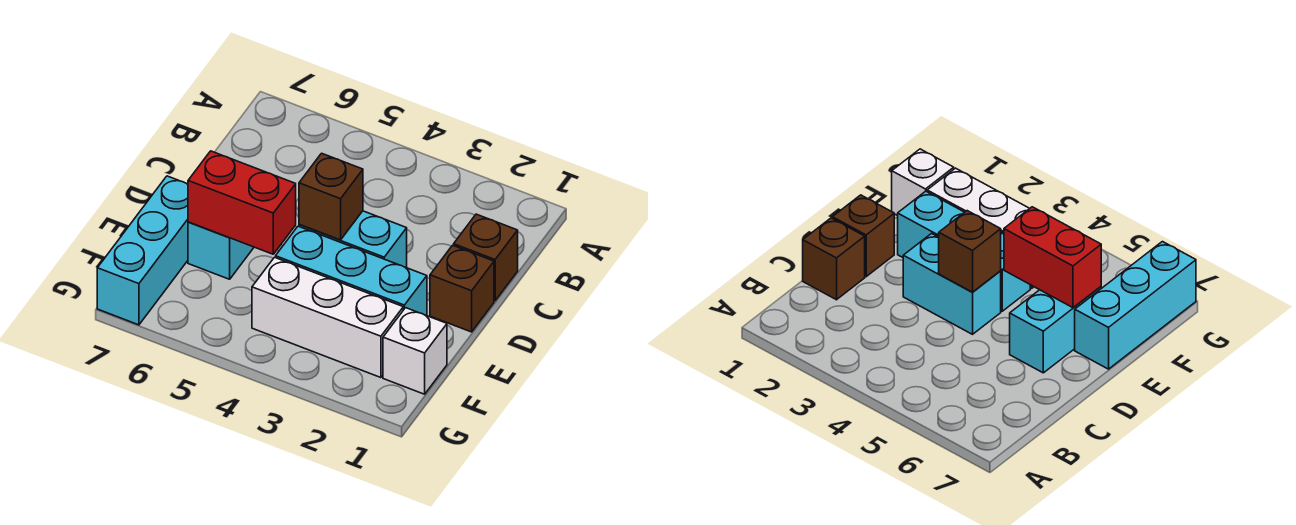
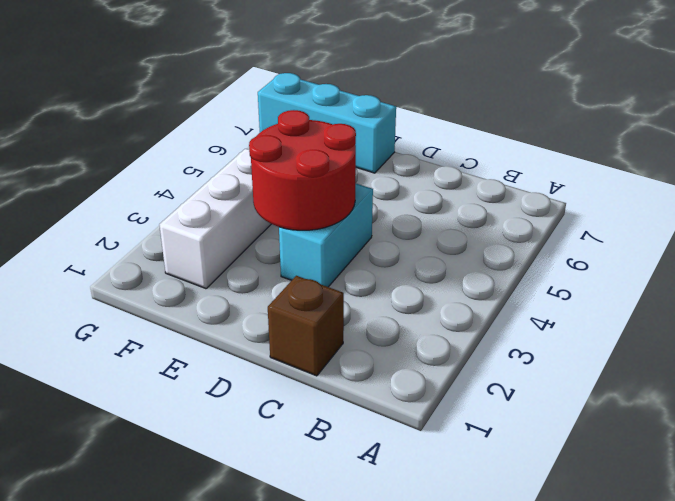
red round brick D3:E4 level 2 -> brown brick D4 level 2
none -> brown brick D1 level 1
none -> cyan brick D6:E6 level 1

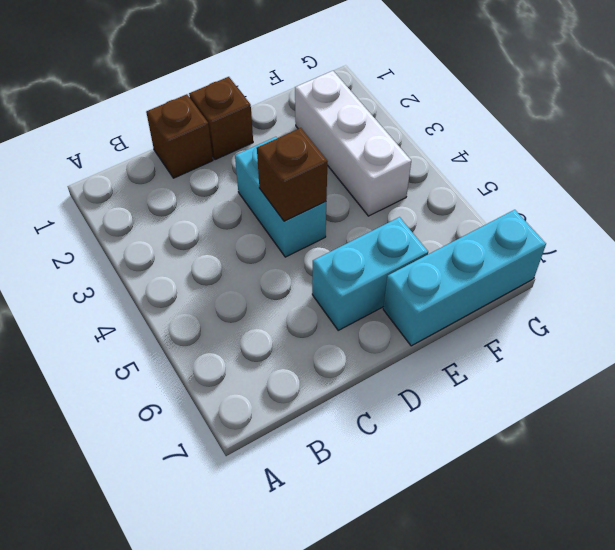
none -> cyan brick E2:E4 level 1
none -> white brick F1 level 1

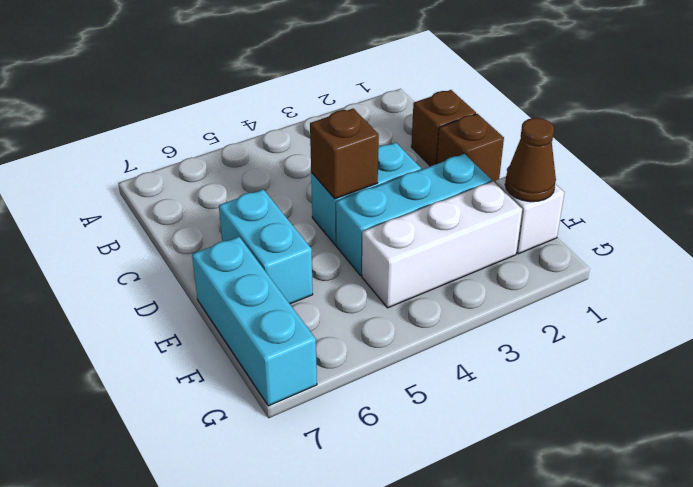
brown cone F1 level 2 -> none
none -> red brick E5:E6 level 2

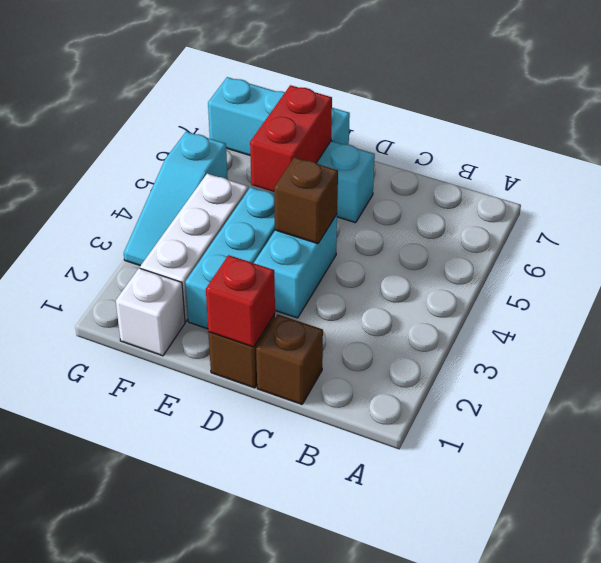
red brick D1 level 2 -> none
cyan slope G3:G5 level 1 top 5 -> none

